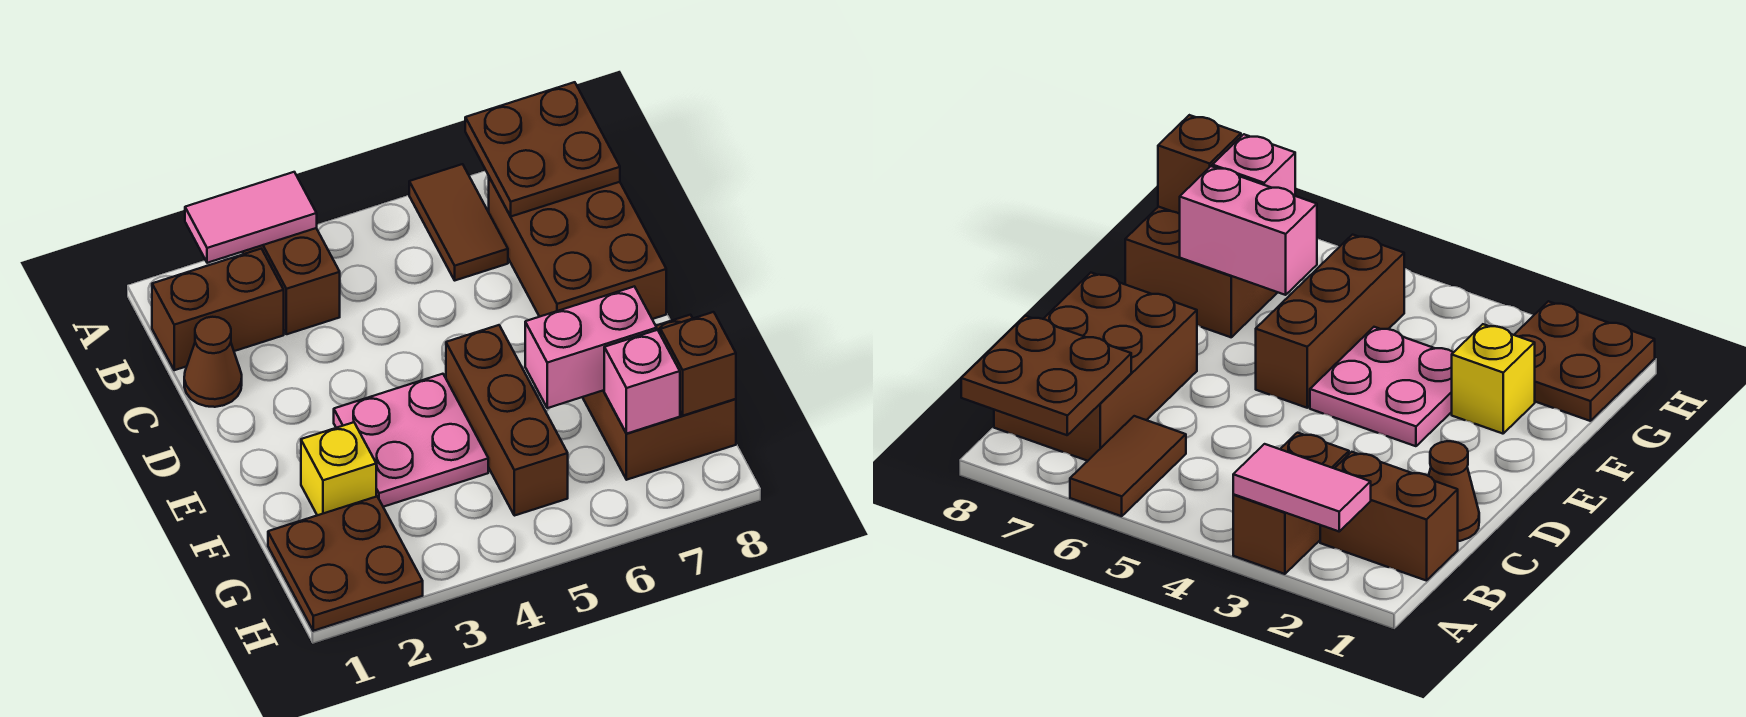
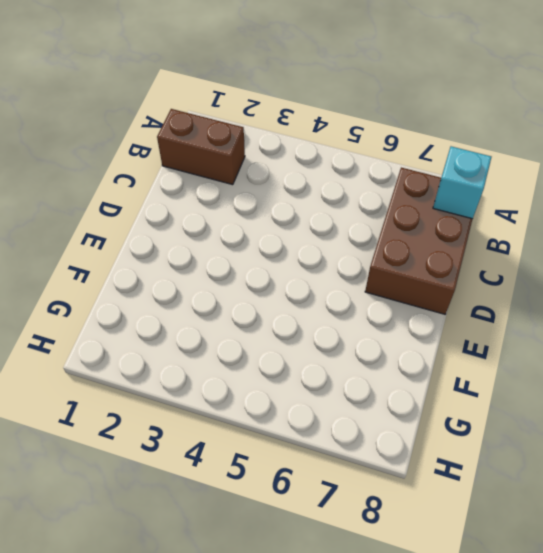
cyan brick B8 level 2 -> brown plate A7:B8 level 2
none -> brown brick A3:B3 level 1
none -> brown tile A6:B6 level 1
none -> brown cone C1 level 1

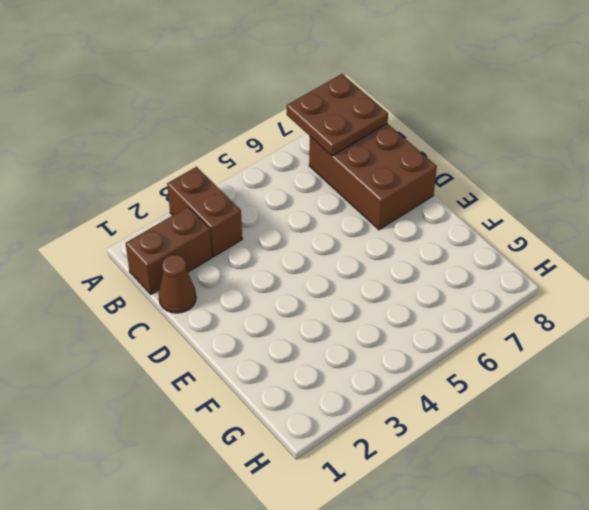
none -> brown tile A6:B6 level 1
none -> pink plate E3:F4 level 1
none -> brown brick E5:G5 level 1

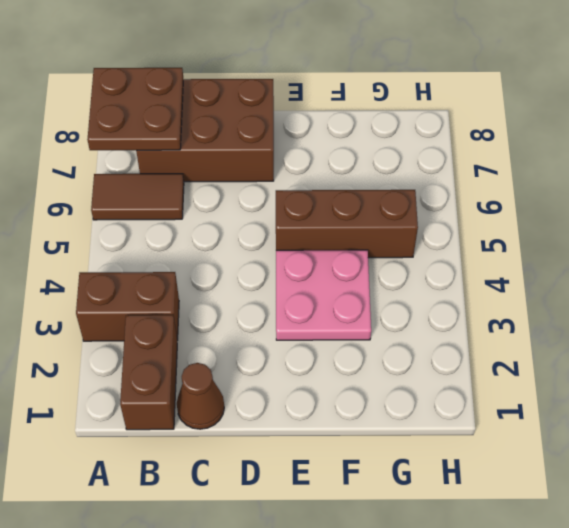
none -> yellow brick F2 level 1
none -> brown brick F7:G8 level 1
none -> brown plate G1:H2 level 1

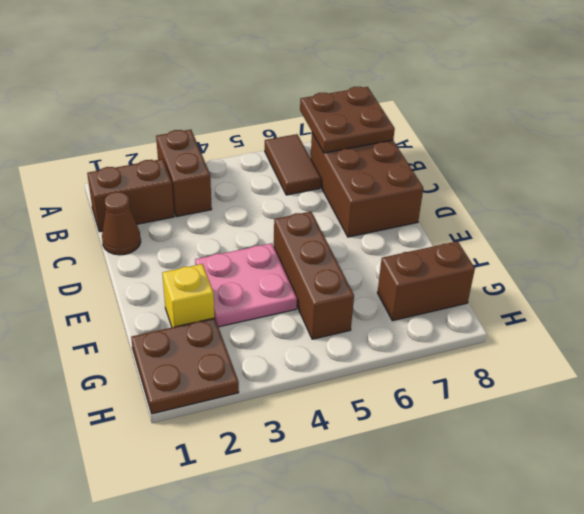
brown brick G7:G8 level 1 -> brown brick F7:G8 level 1
none -> pink tile A2:A3 level 2
none -> pink brick F6:F7 level 2
none -> pink brick G7 level 2

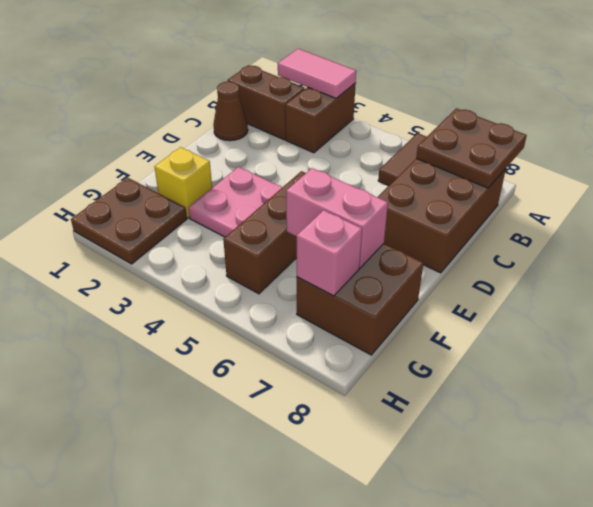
none -> brown brick G8 level 2

